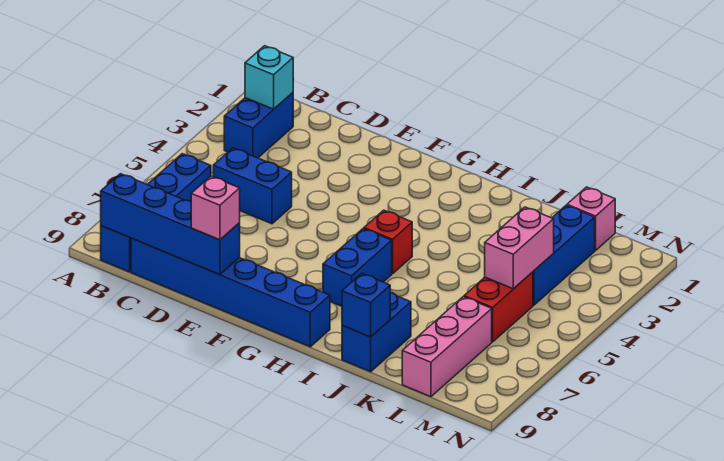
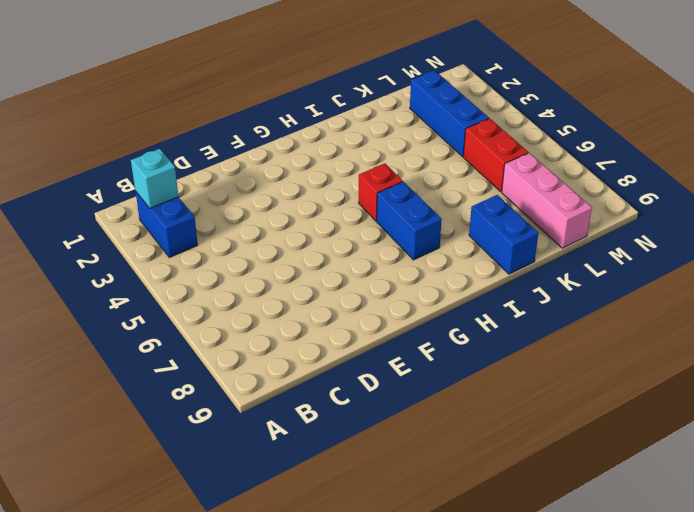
none -> blue brick B6:B9 level 1
none -> blue brick C5:D5 level 1
none -> blue brick C9:H9 level 1

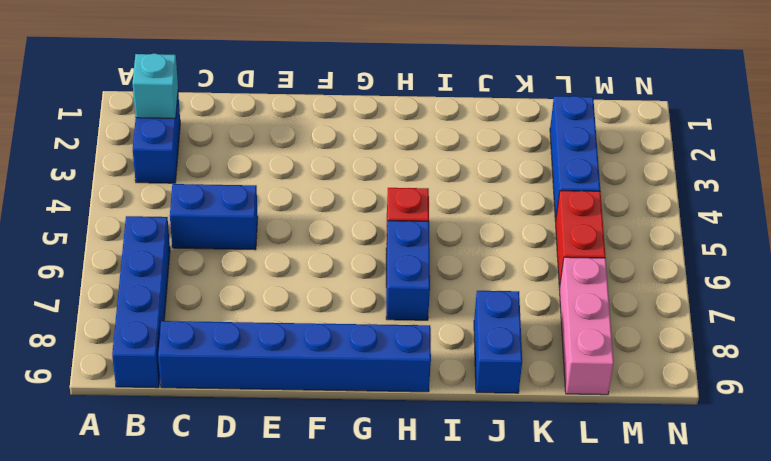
none -> pink brick L1 level 1
none -> blue brick B9:E9 level 2
none -> blue brick J9 level 2

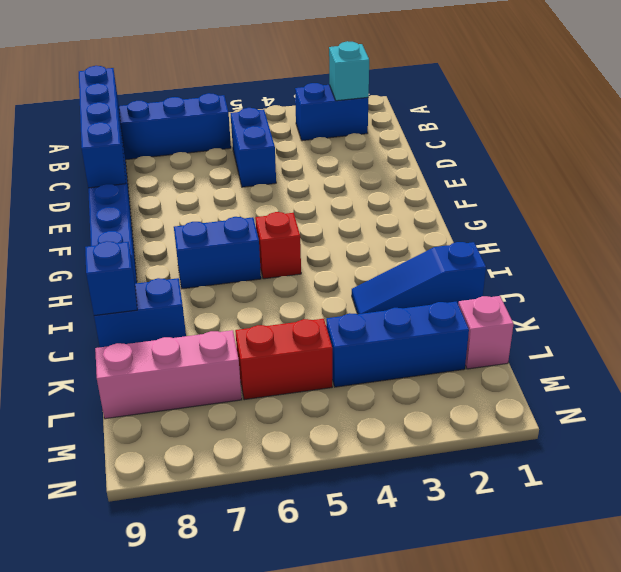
blue slope J1:J3 level 1 top 1 -> none
none -> pink brick L4:L5 level 2
none -> pink brick E9 level 3

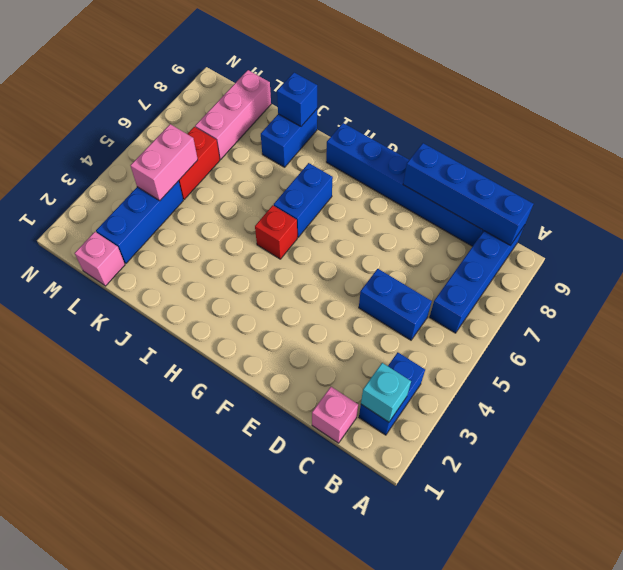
pink brick C1 level 1 -> pink brick E9 level 3

